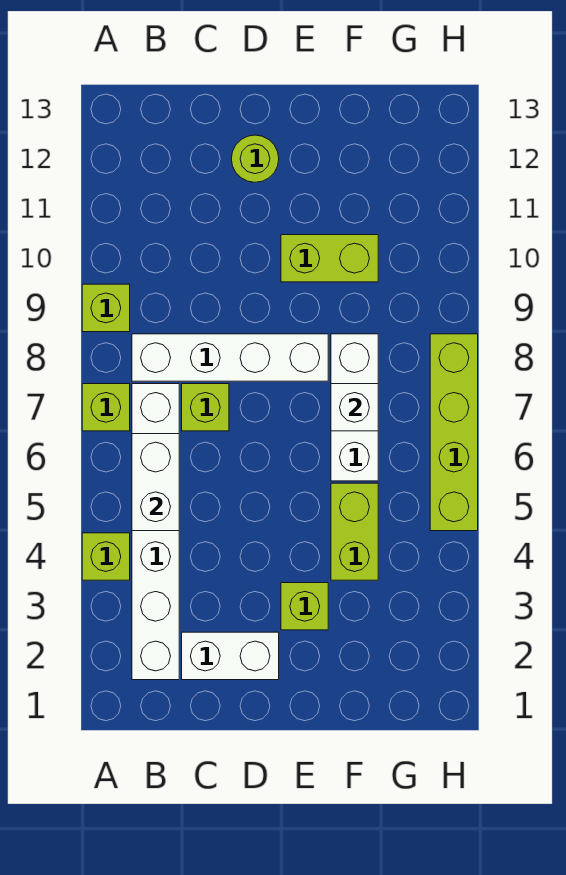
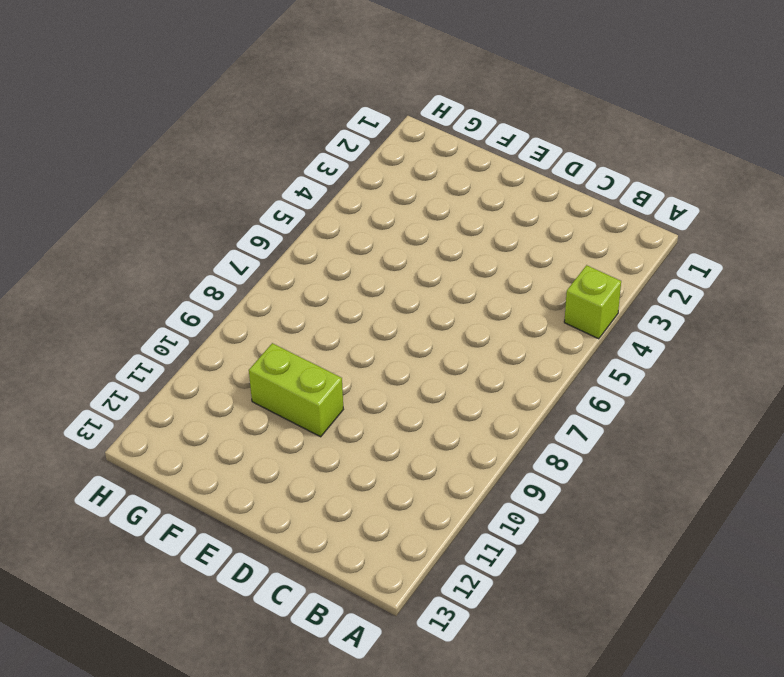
none -> lime brick A7 level 1
none -> lime brick A9 level 1
none -> white brick B2:B7 level 1

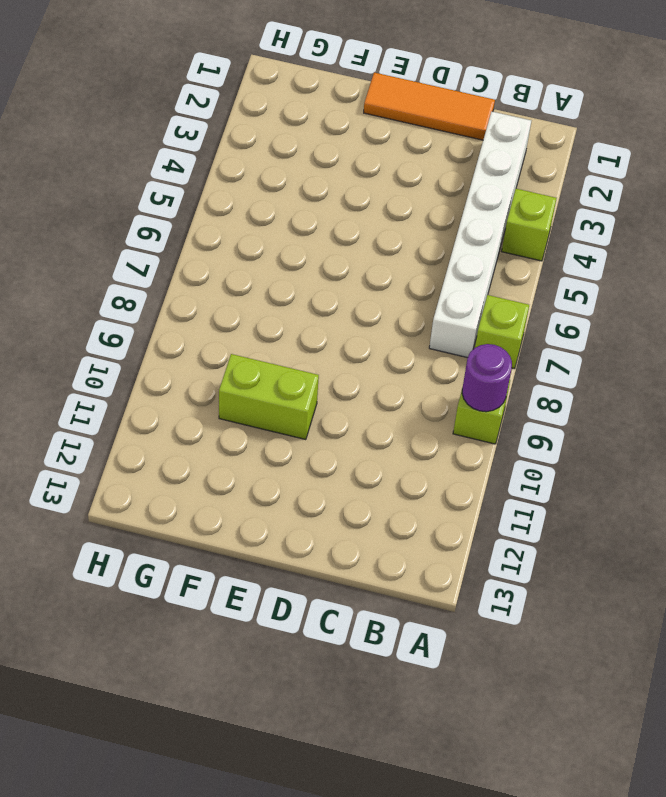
purple round brick A9 level 2 -> none
orange tile C1:E1 level 1 -> none
none -> white brick B8:E8 level 1
none -> white brick C2:D2 level 1
none -> lime brick C7 level 1

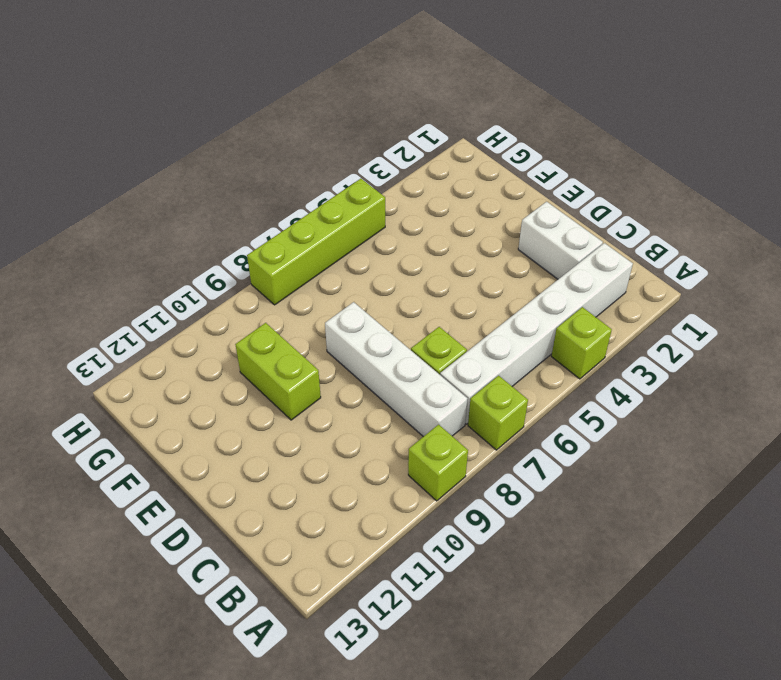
none -> lime round brick D12 level 1
none -> lime brick E3 level 1
none -> lime brick F4:F5 level 1

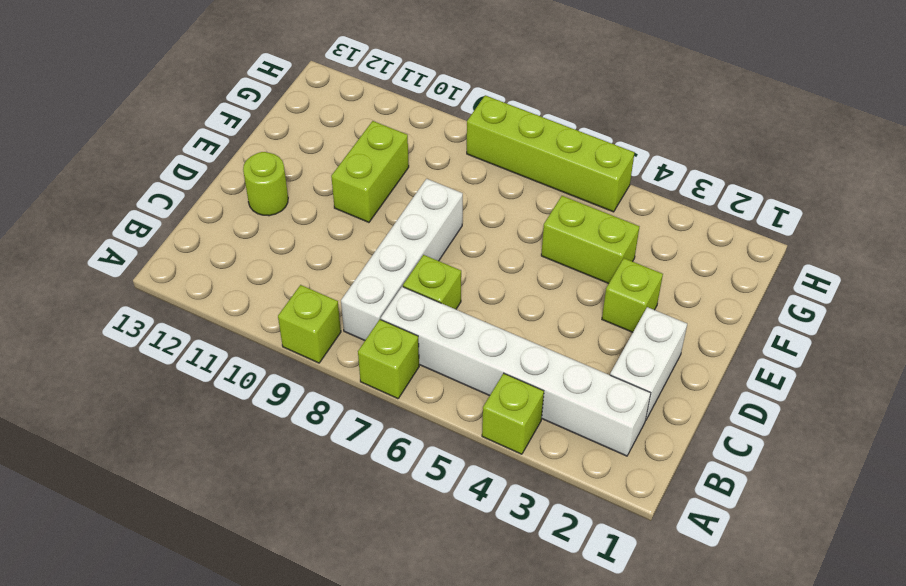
none -> white brick F6:F8 level 1
none -> white brick B5:B6 level 2
none -> white brick F7 level 2

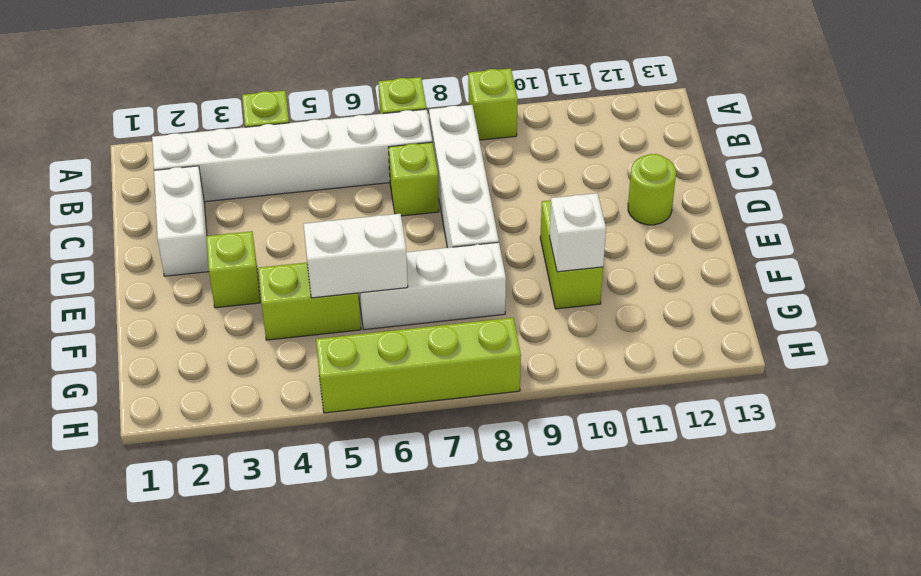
white brick F5:F6 level 2 -> white brick B5:B6 level 2
white brick F10 level 2 -> white brick F7 level 2

